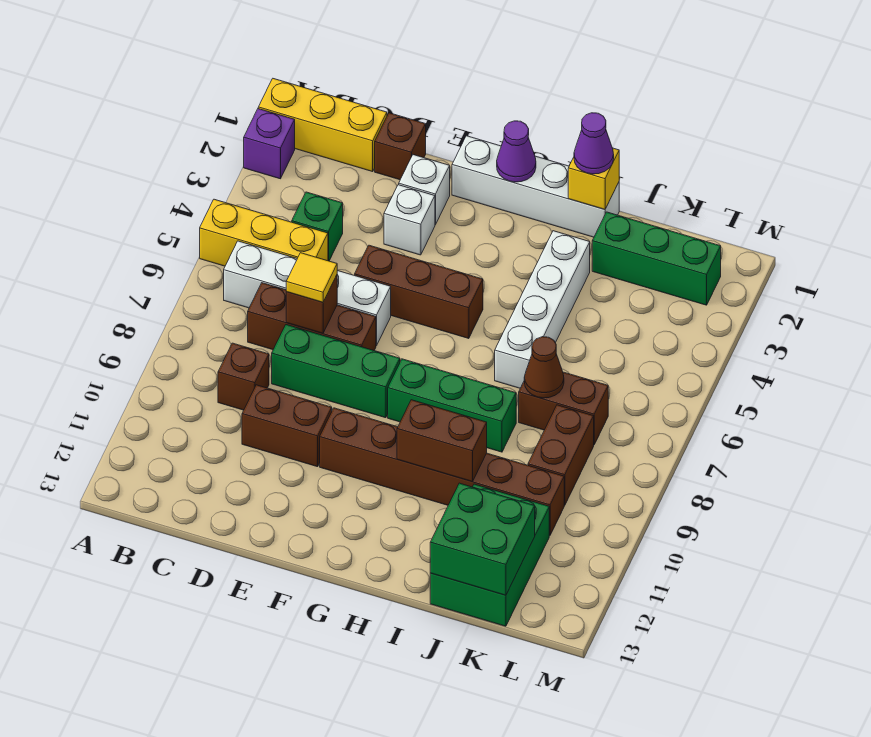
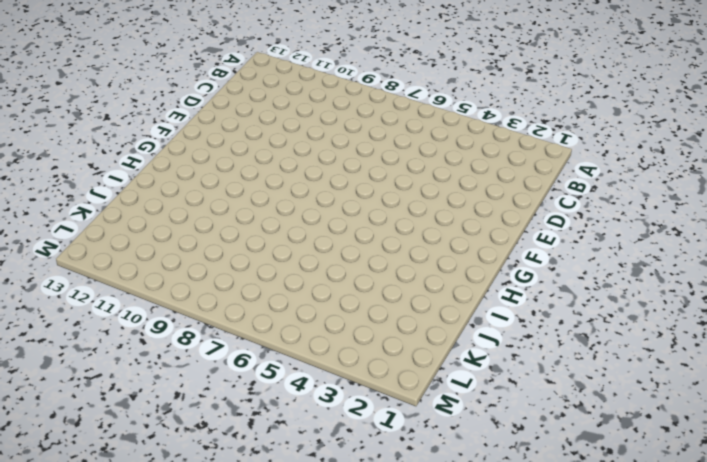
none -> yellow brick A1:C1 level 1
none -> purple brick A2 level 1
none -> yellow brick A5:C5 level 1

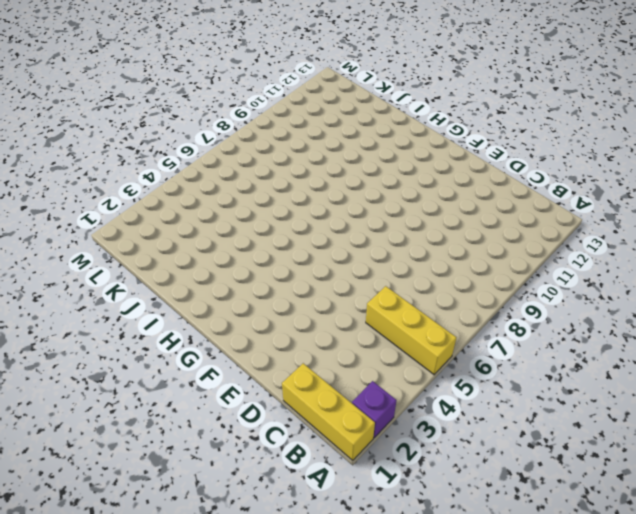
none -> white brick B6:E6 level 1
none -> green brick C4 level 1
none -> brown brick C7:E7 level 1

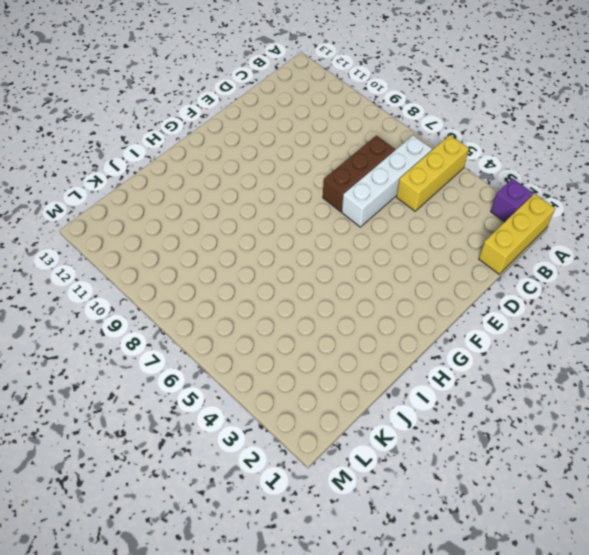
none -> green brick C4 level 1
none -> brown brick C9 level 1
none -> brown brick D1 level 1

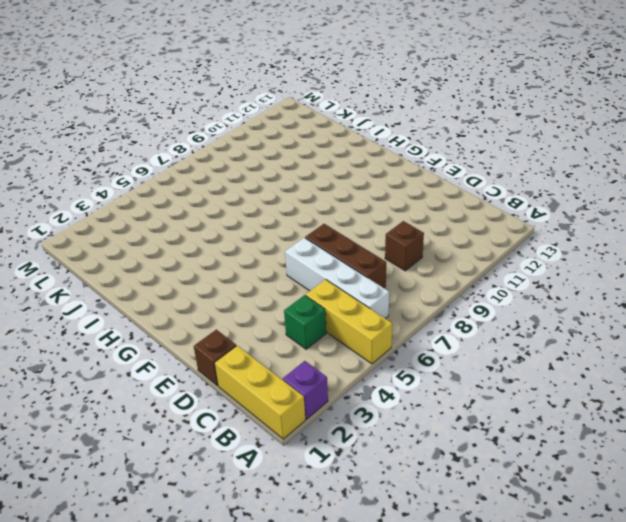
none -> green brick D8:F8 level 1
none -> brown brick D10:E10 level 1
none -> white brick E2 level 1

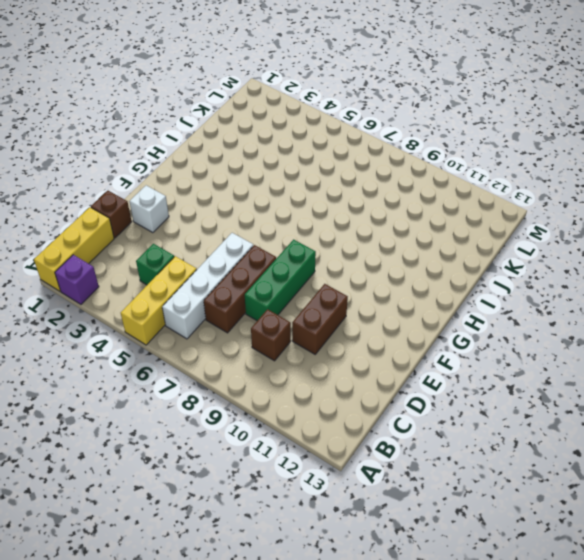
none -> white brick E3 level 1
none -> brown brick E5:G5 level 1
none -> white brick F1:I1 level 1

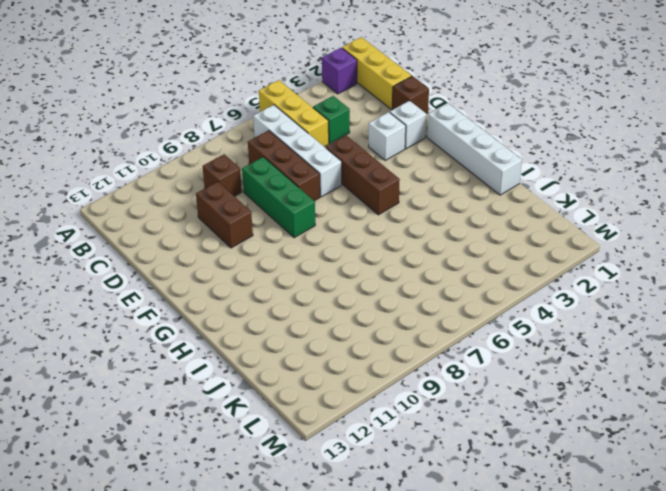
none -> brown brick F10:K10 level 1
none -> green brick G8:I8 level 1
none -> white brick I3:I6 level 1

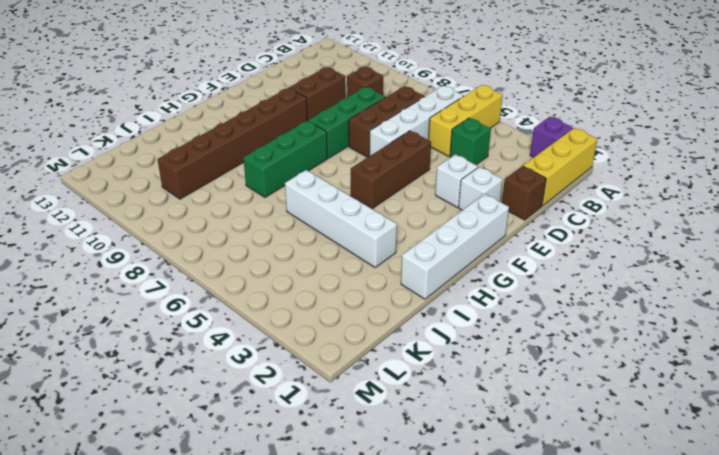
none -> green brick J2:L2 level 1
none -> brown brick J7:K7 level 1
none -> green brick J11:K13 level 1

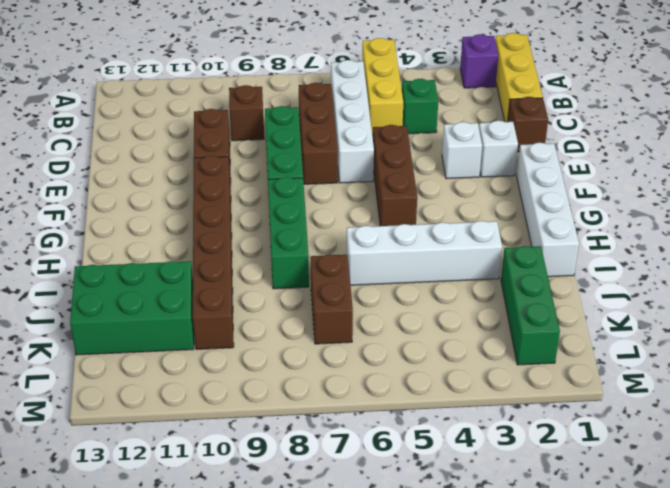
none -> brown brick K8:K9 level 1
none -> brown brick D7 level 2
none -> purple cone G1 level 2

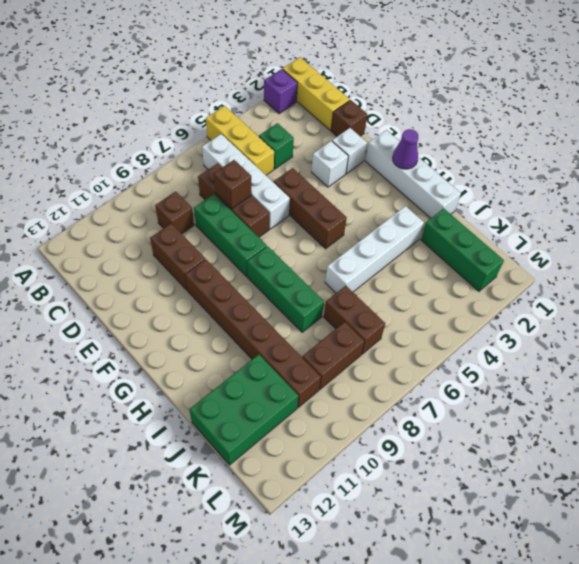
none -> brown brick H10:I10 level 2
none -> yellow brick I1 level 2
none -> brown cone J7 level 2

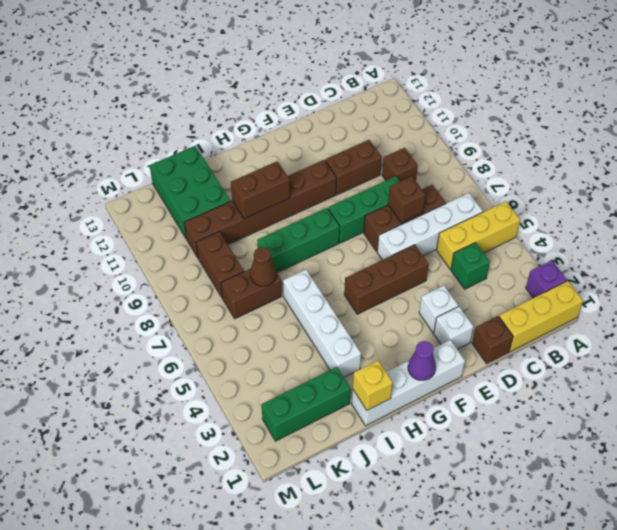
none -> green brick J12:K13 level 2
none -> yellow tile D7 level 3
none -> purple cone I1 level 3

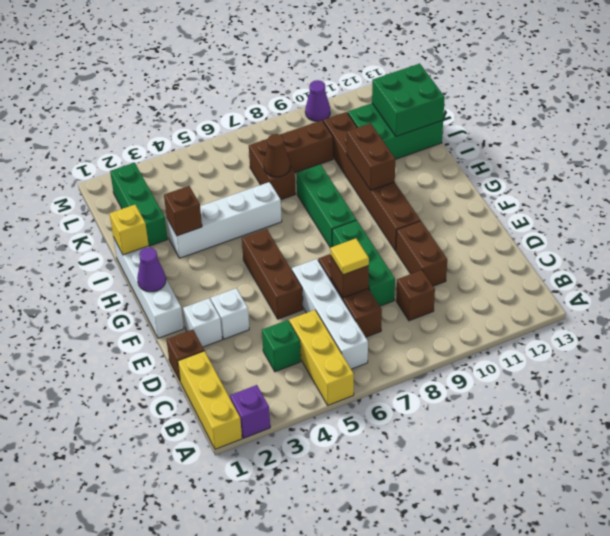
brown brick I3 level 2 -> none
purple cone M10 level 1 -> purple cone I1 level 3

